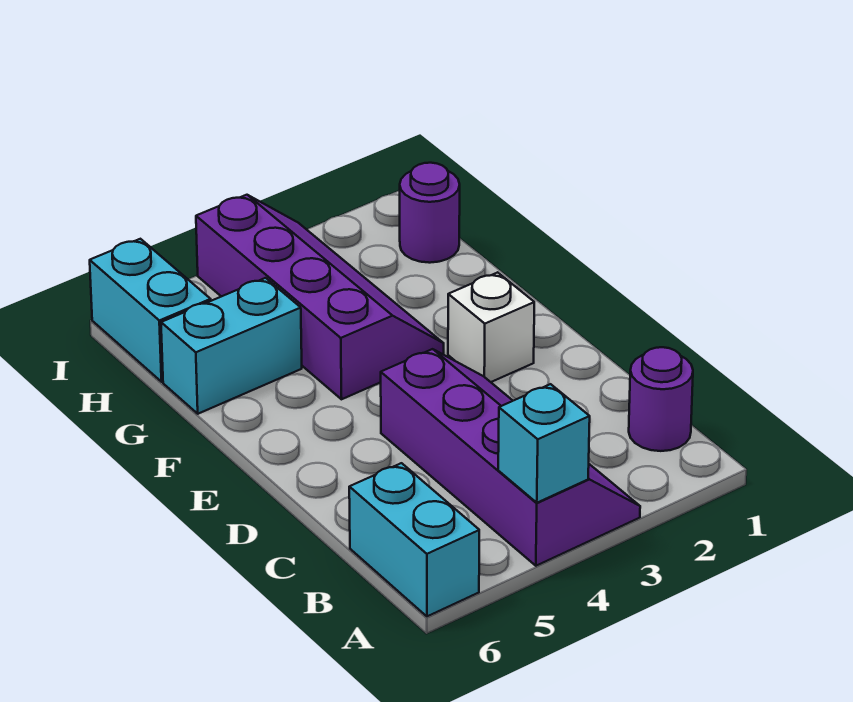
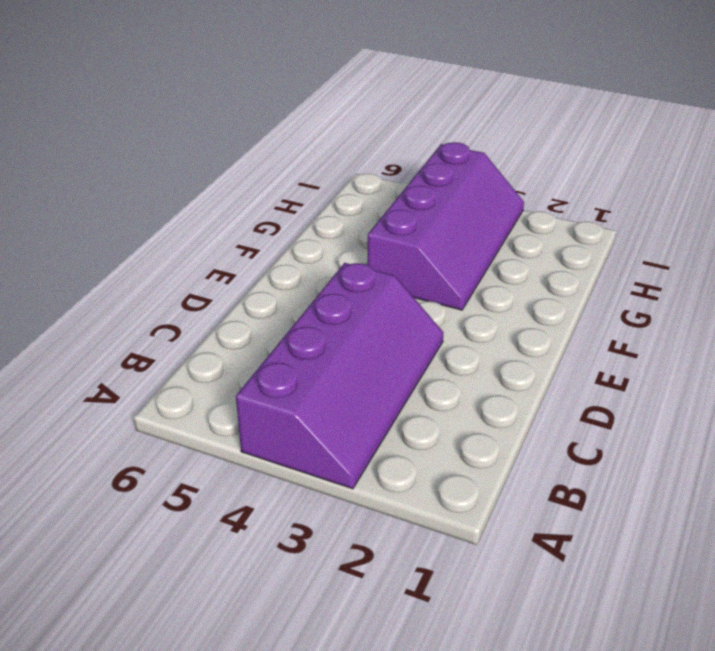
none -> cyan brick A6:B6 level 1
none -> purple round brick B1 level 1

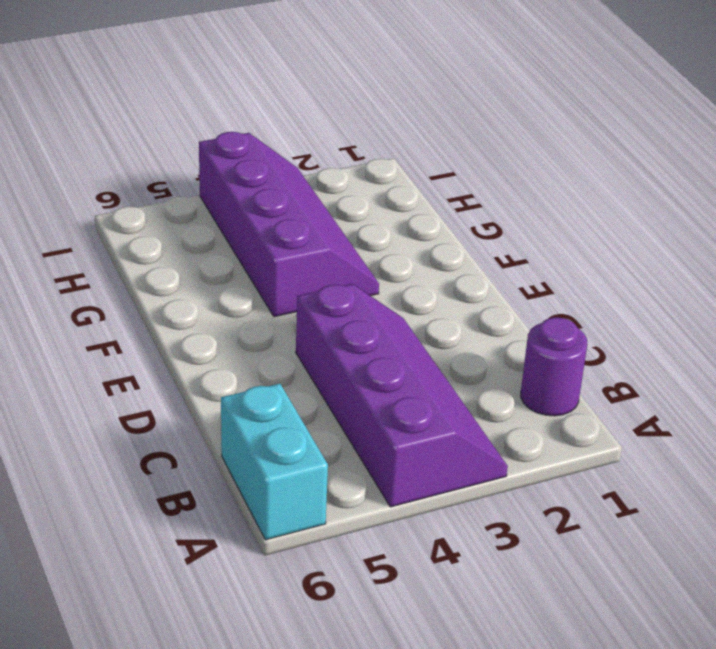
none -> white brick E2 level 1
none -> cyan brick G5:G6 level 1

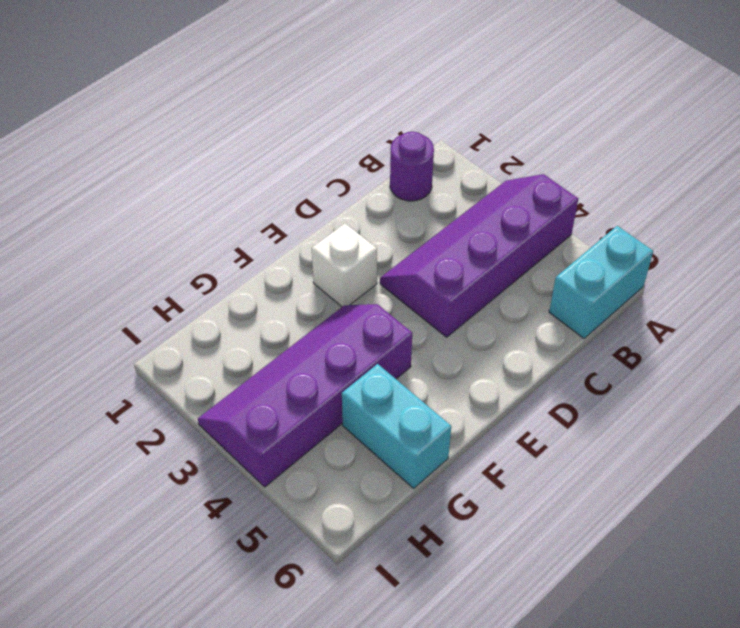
none -> purple round brick H1 level 1
none -> cyan brick H6:I6 level 1

